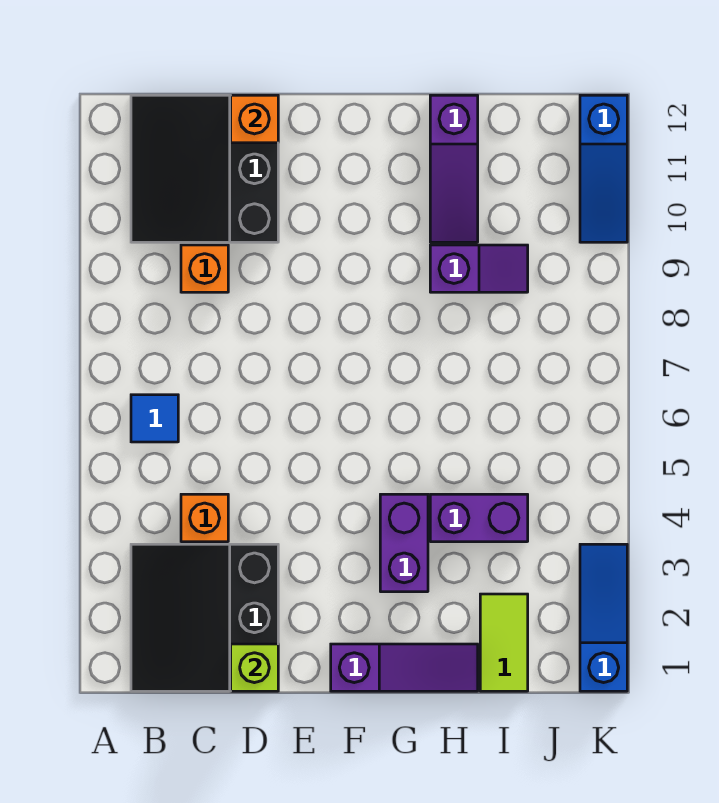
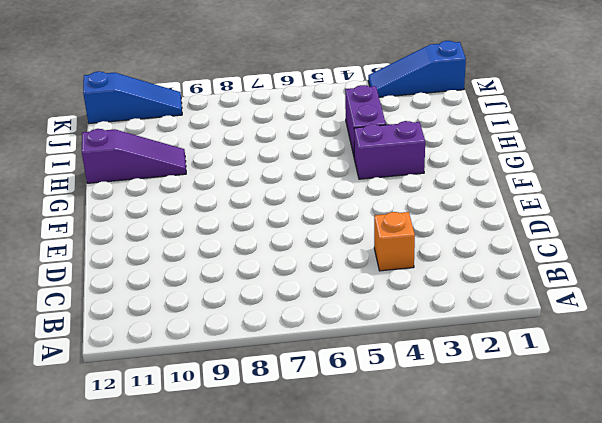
none -> black slope B1:D3 level 1 top D
none -> blue tile B6 level 1
none -> black slope B10:D12 level 1 top D

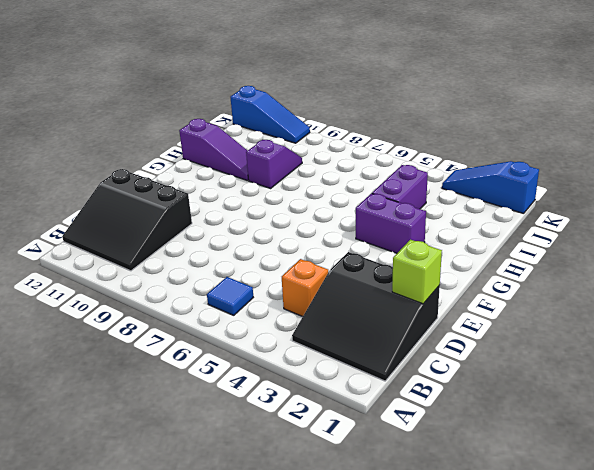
none -> orange brick C9 level 1
none -> purple slope F1:H1 level 1 top F
none -> lime tile I1:I2 level 1

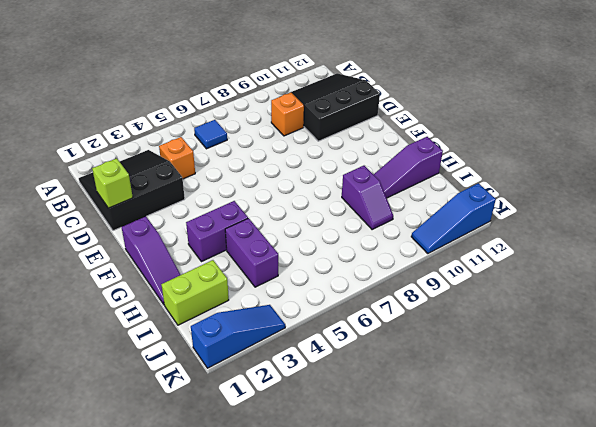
lime brick I1:I2 level 1 -> lime tile I1:I2 level 1
none -> orange brick D12 level 2

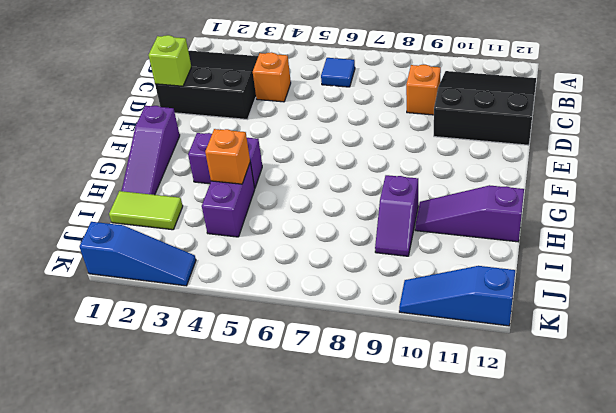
orange brick H4 level 2 -> orange brick D12 level 2

